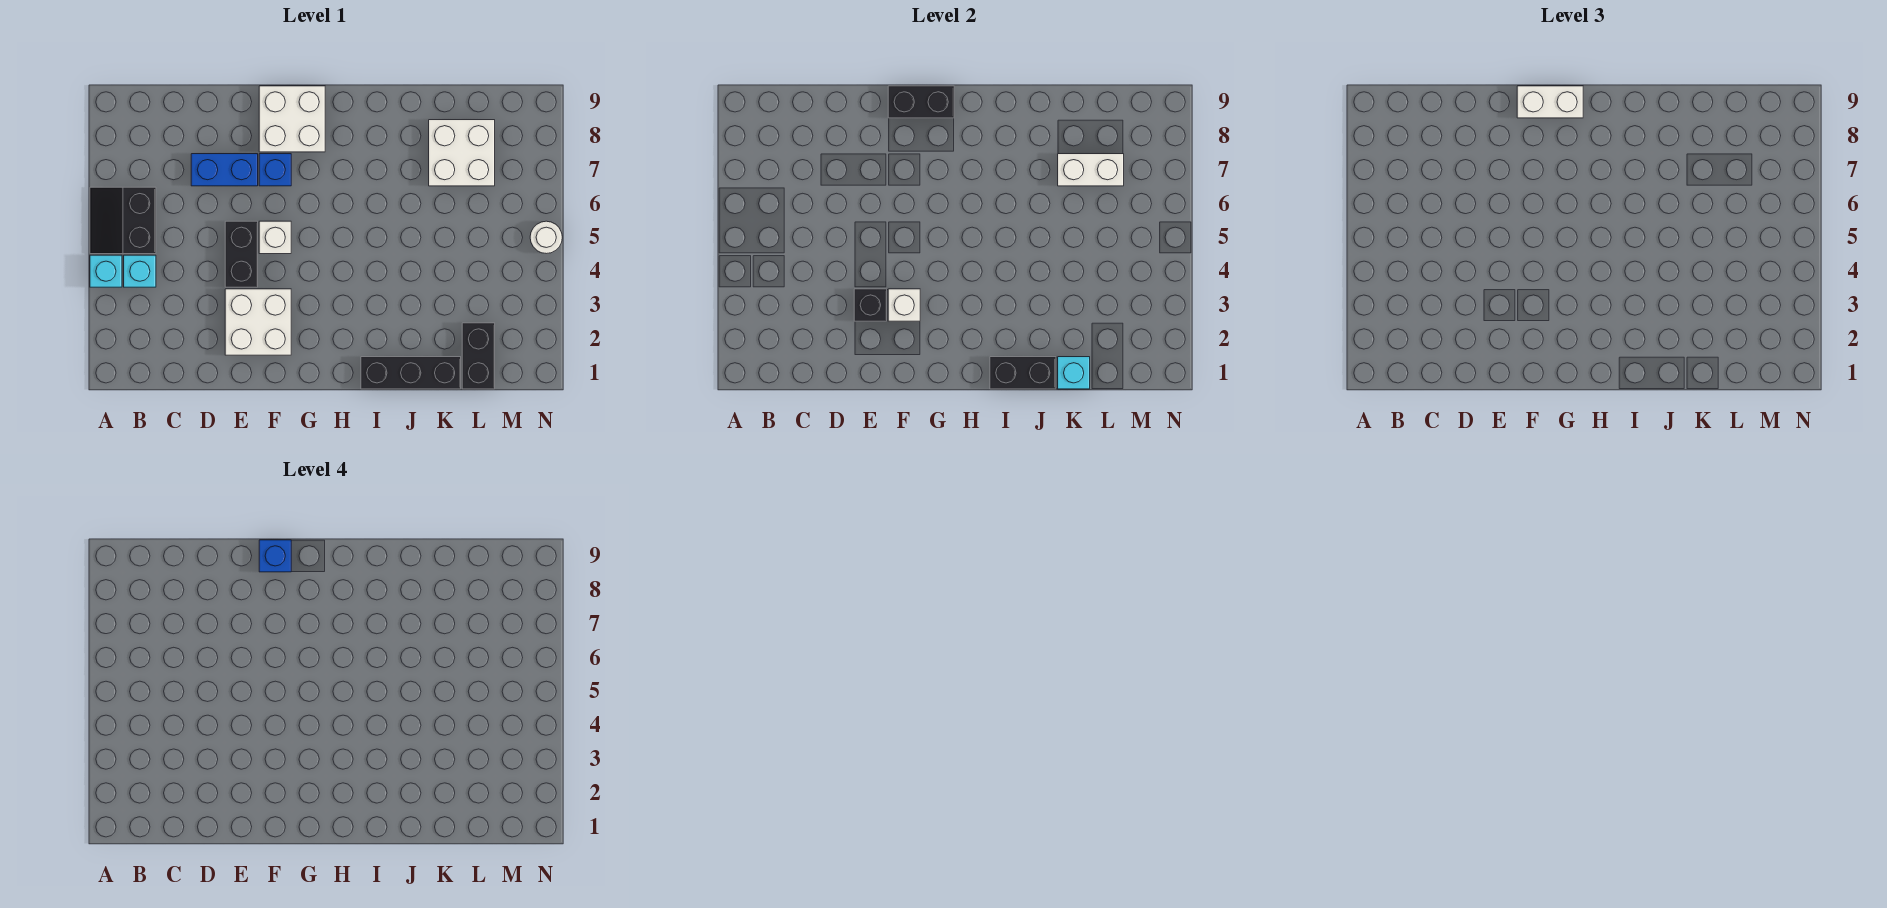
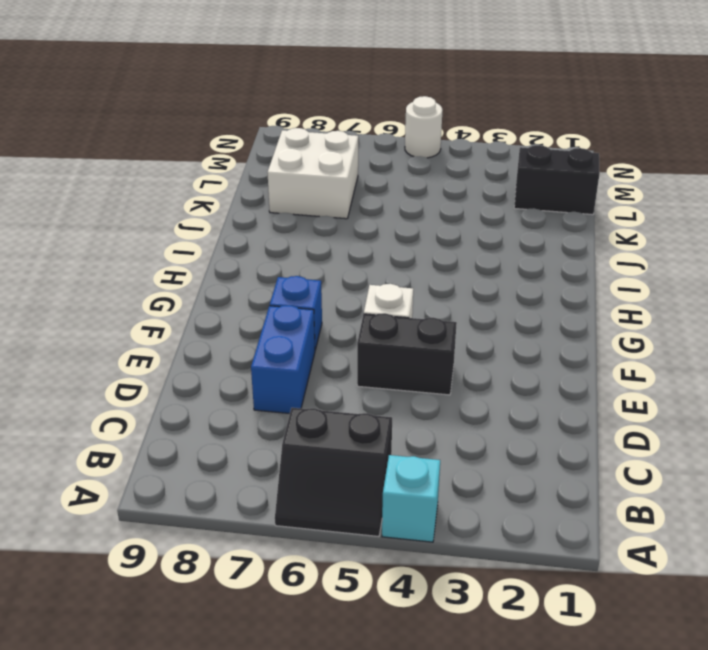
none -> cyan brick B4 level 1
none -> white brick E2:F3 level 1
none -> white brick F8:G9 level 1

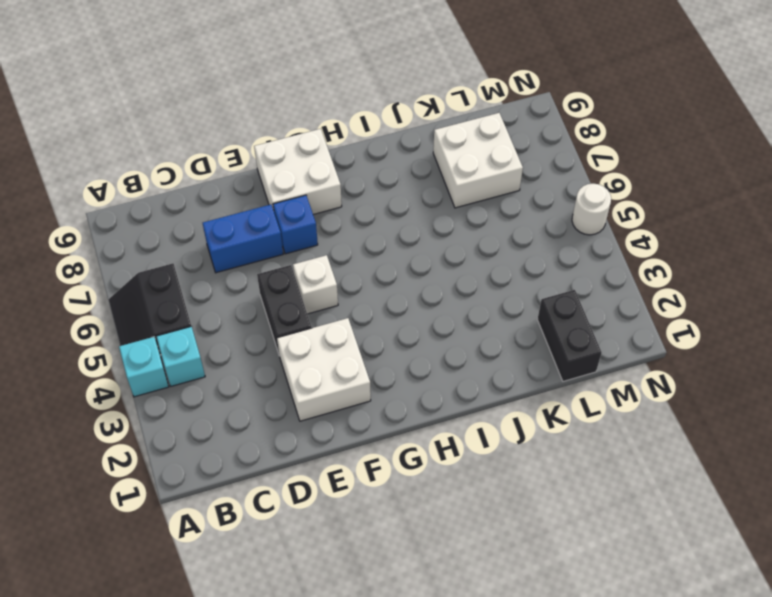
none -> black brick I1:K1 level 1
none -> black brick E3 level 2
none -> white brick F3 level 2

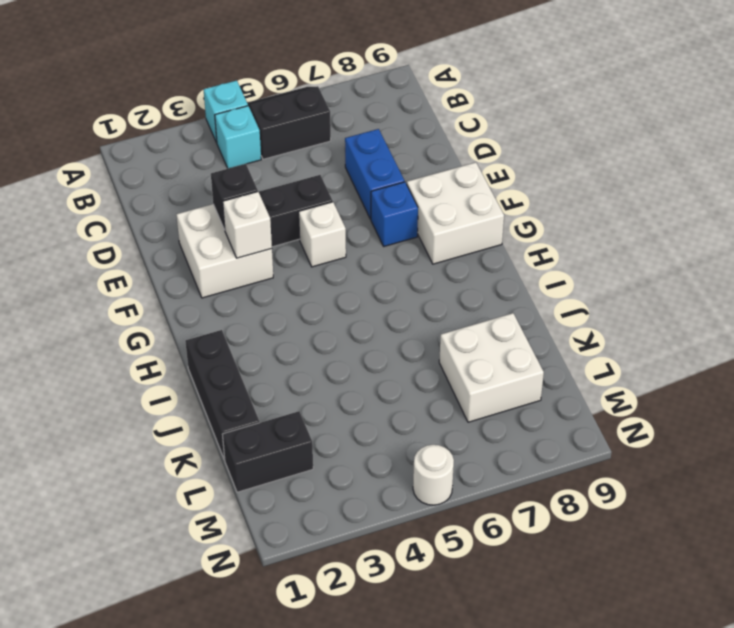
none -> black brick F9:G9 level 2
none -> black brick I1:J1 level 2
none -> cyan brick K1 level 2

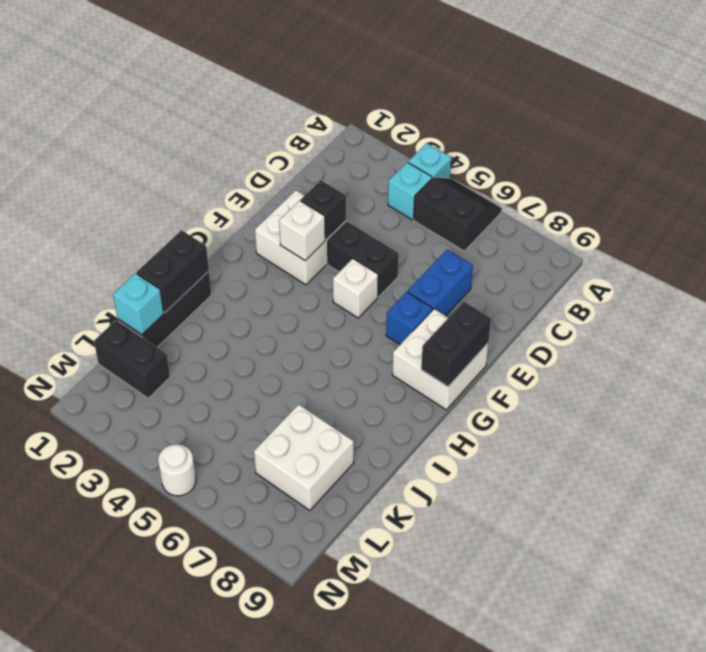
none -> white brick K7:L7 level 2
none -> white brick F9:G9 level 3
none -> blue brick F9 level 4

